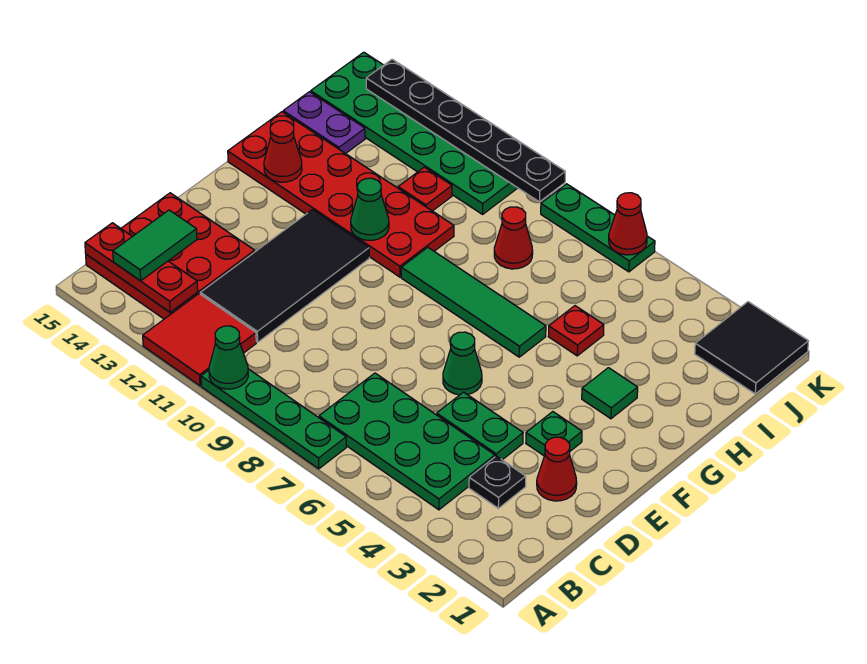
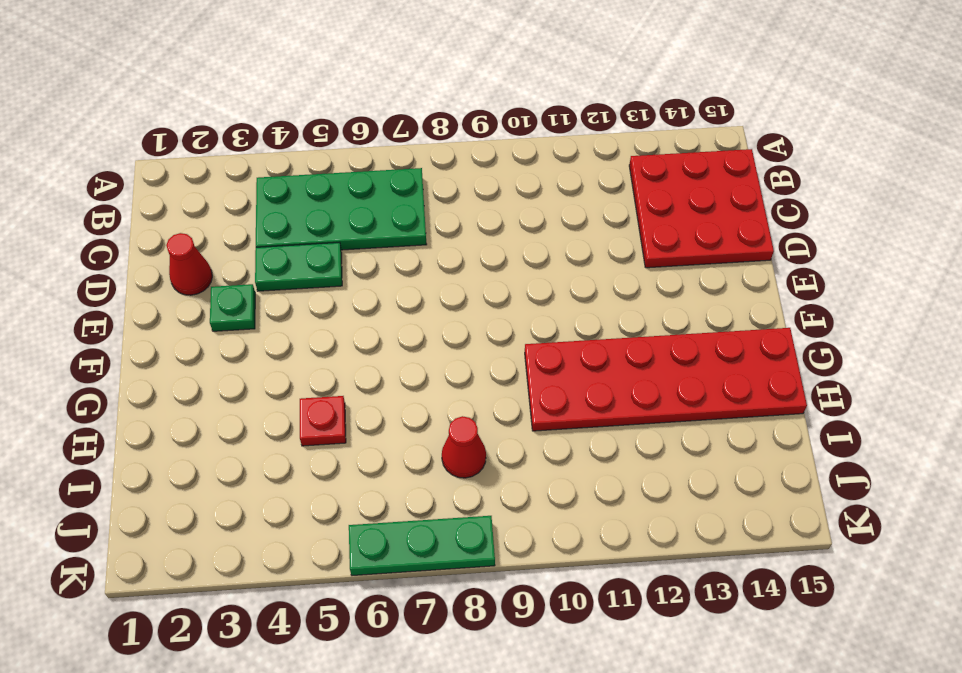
none -> green plate A7:A10 level 1
none -> red tile A11:B12 level 1
none -> black plate C3 level 1

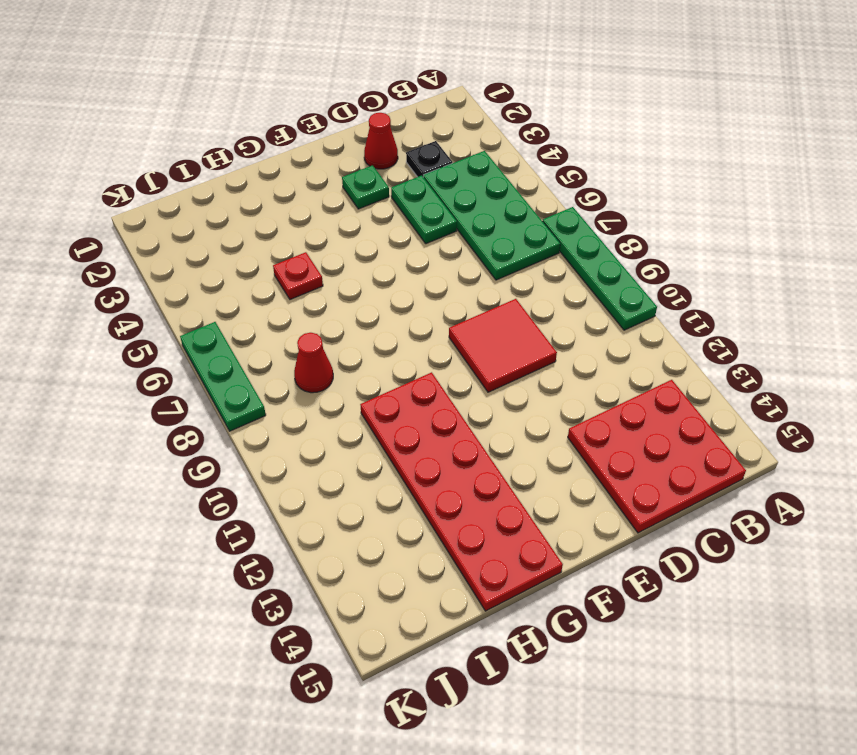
red tile D9:E10 level 1 -> red tile A11:B12 level 1
none -> black tile C11:F12 level 1
none -> green cone E6 level 1
none -> green tile G3 level 1

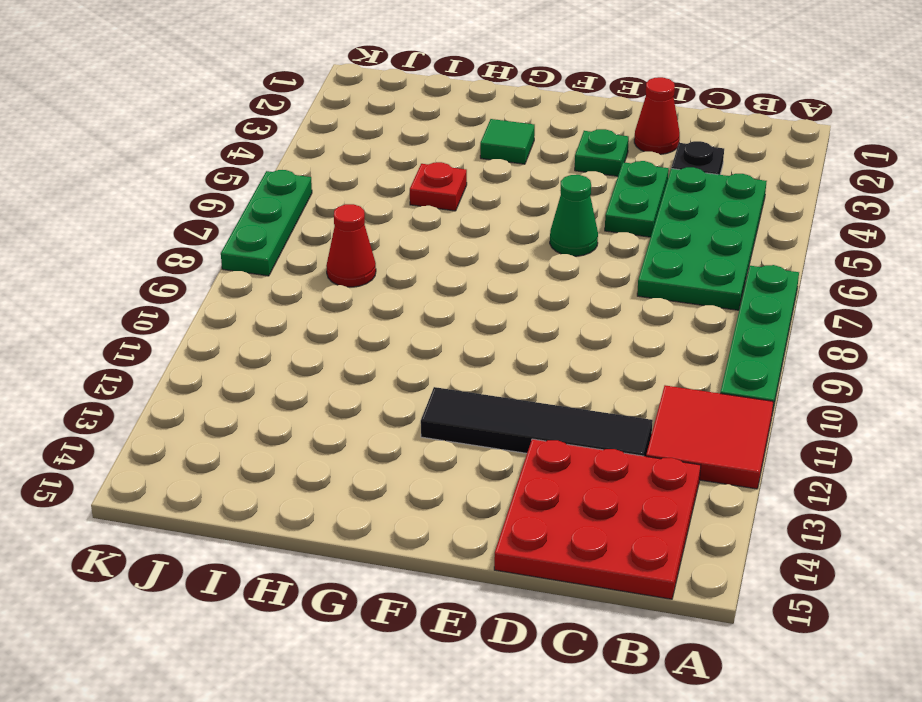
black tile C12:F12 level 1 -> black tile C11:F12 level 1
none -> green tile G6:G9 level 1
none -> red plate G10:H15 level 1
none -> red plate I11 level 1

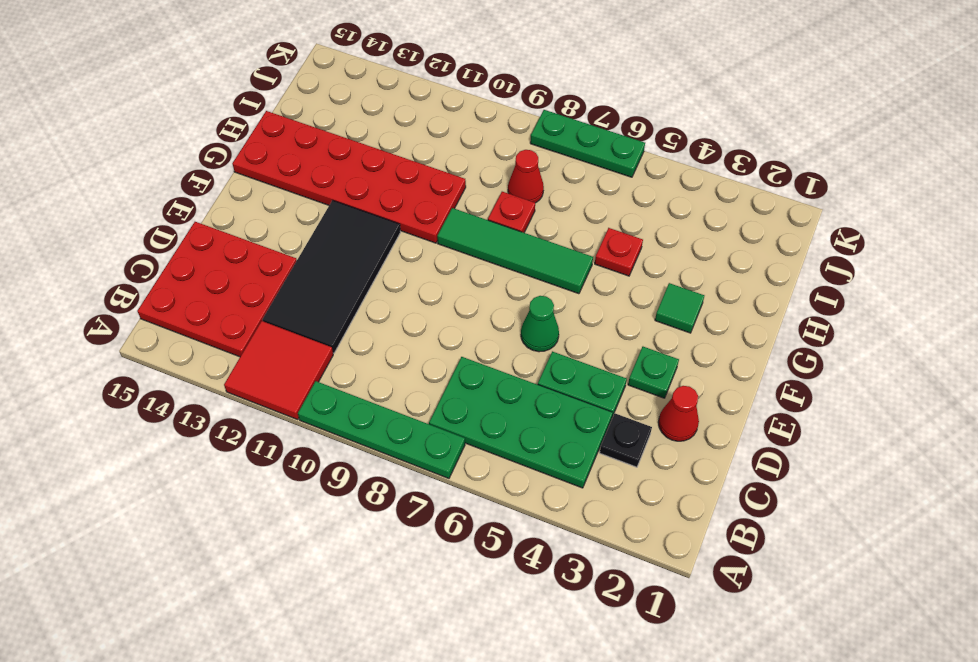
red plate H8 level 1 -> red plate I11 level 1
none -> purple plate I14:I15 level 1
none -> black tile J1:K2 level 1
none -> green plate J10:K15 level 1

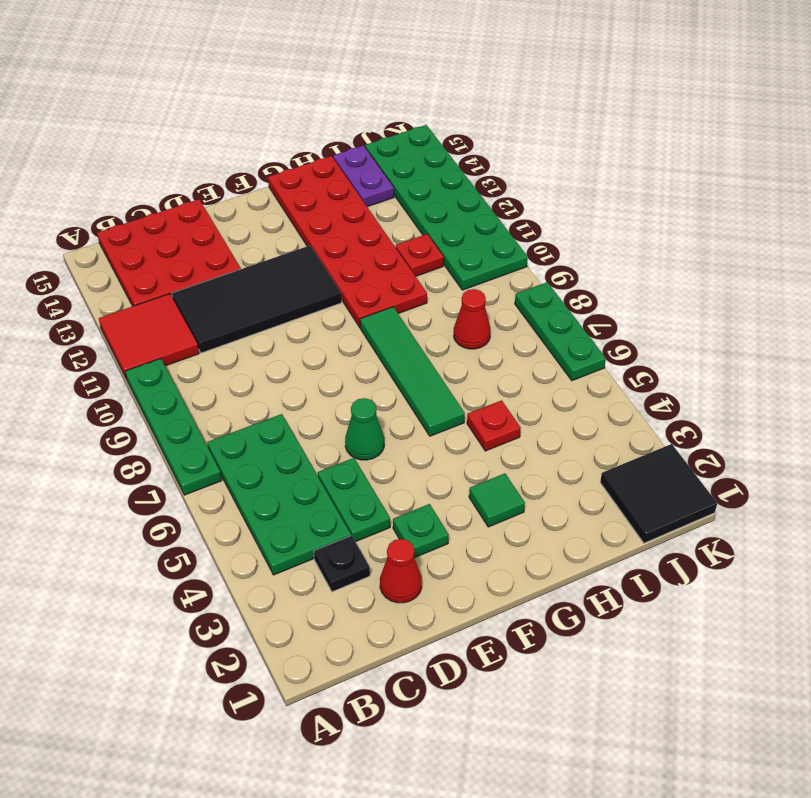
none -> green cone A10 level 2
none -> red plate B13:B15 level 2
none -> green cone G11 level 2

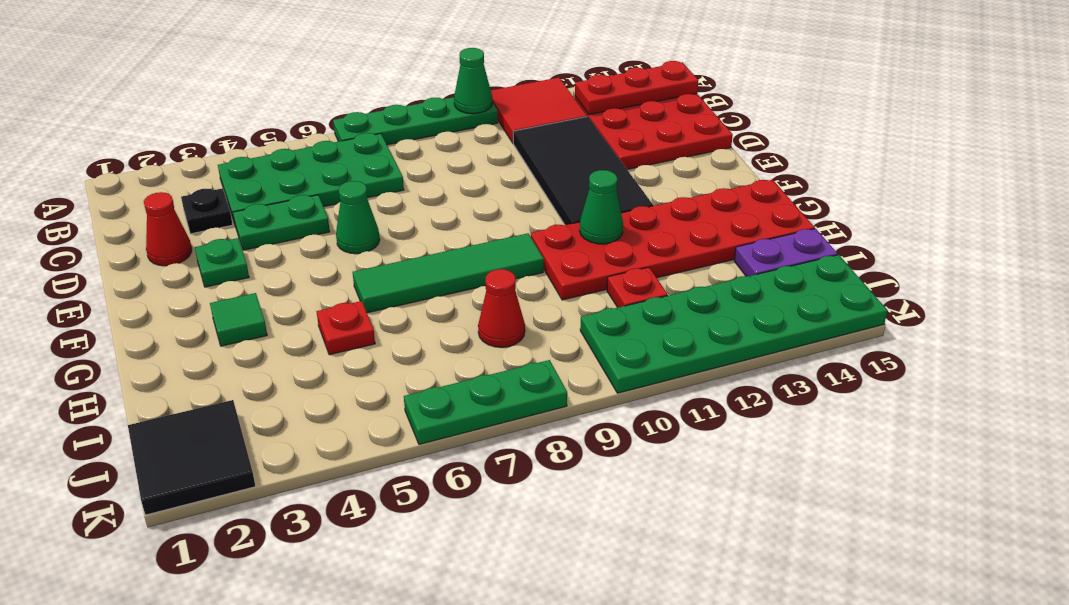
none -> red cone G14 level 2
none -> red cone K6 level 2
none -> black plate K9:K14 level 2

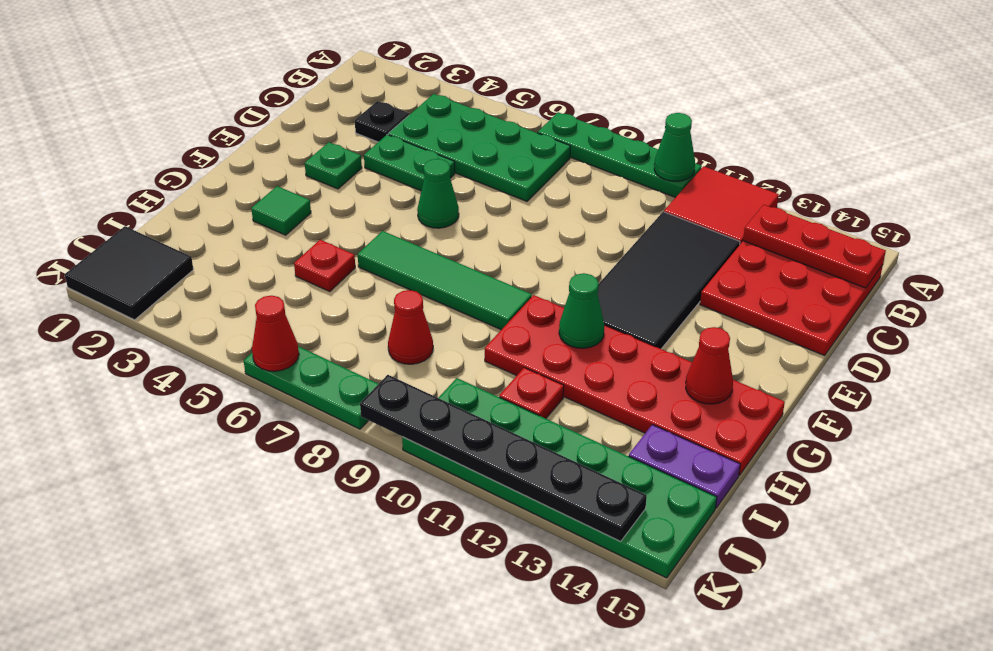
none -> red cone D2 level 1
none -> green tile B14:C14 level 3

